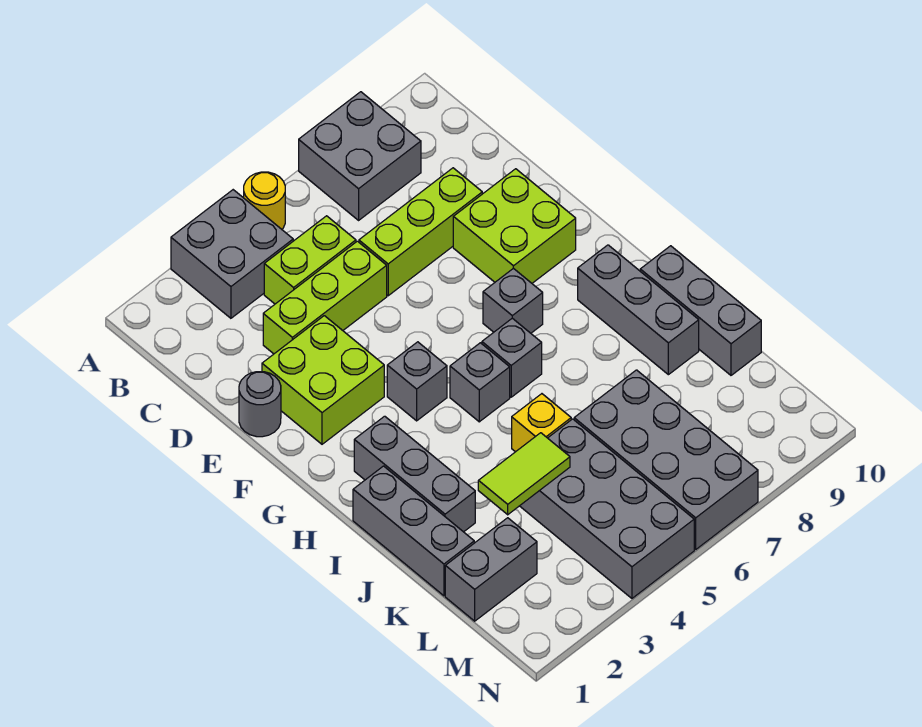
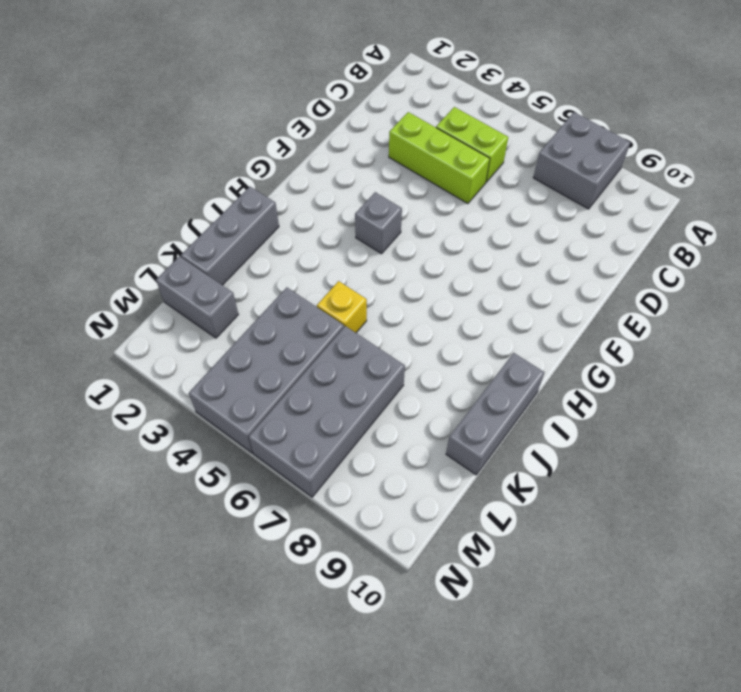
none -> grey brick A3:B4 level 1
none -> yellow round brick A5 level 1
none -> lime brick D6:D8 level 1

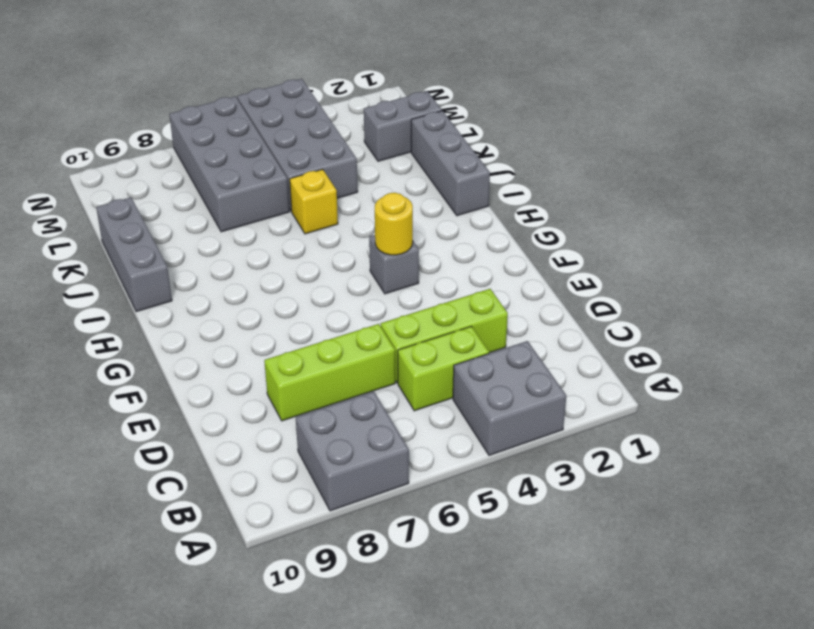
yellow round brick G4 level 2 -> yellow round brick A5 level 1
none -> grey round brick E1 level 1
none -> lime brick E2:F3 level 1
none -> lime brick E8:F9 level 1

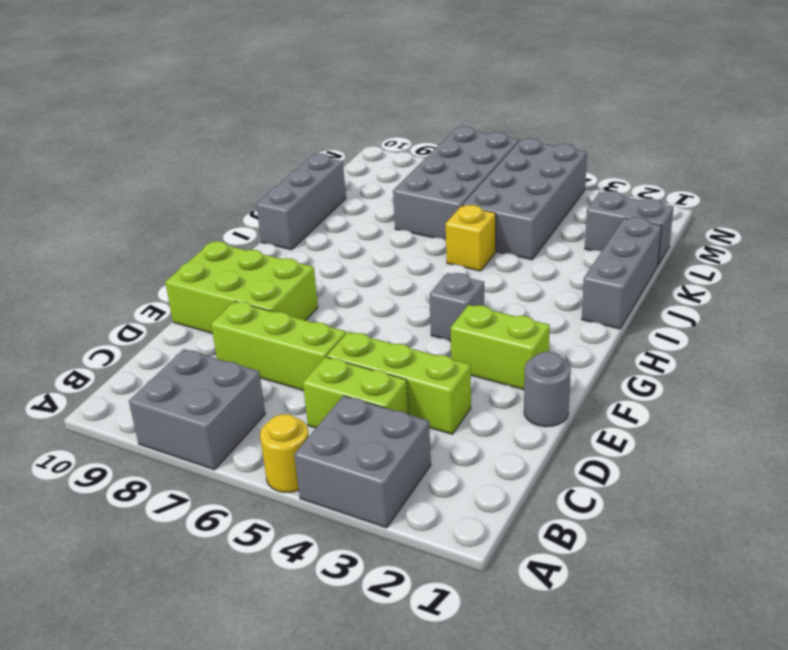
lime brick E8:F10 level 1 -> lime brick E8:F9 level 1
lime brick F2:F3 level 1 -> lime brick E2:F3 level 1
none -> grey brick G7 level 1
none -> grey brick H2:J2 level 1
none -> grey brick H5 level 1

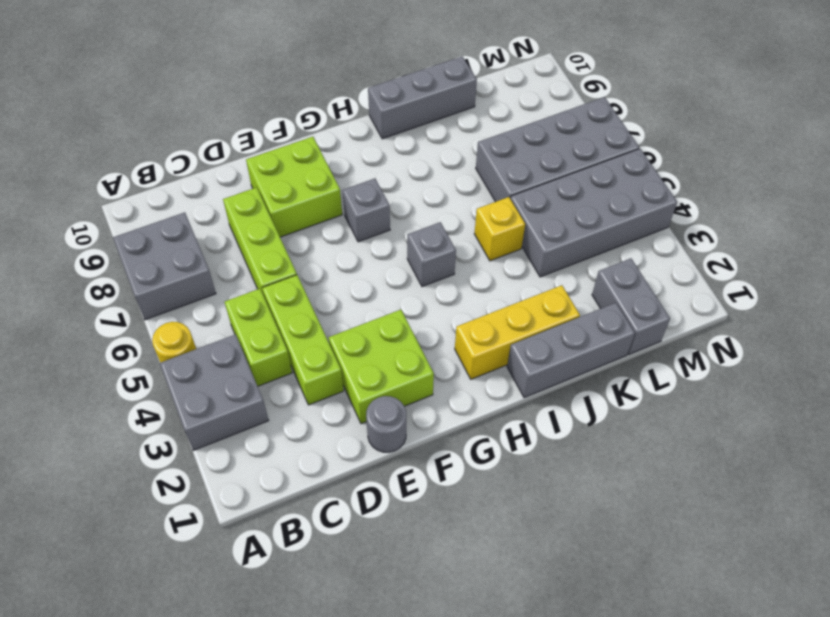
yellow brick H2:J2 level 1 -> grey brick H2:J2 level 1
none -> grey brick G4 level 1
none -> grey brick H6 level 1
none -> grey brick H9:J9 level 1

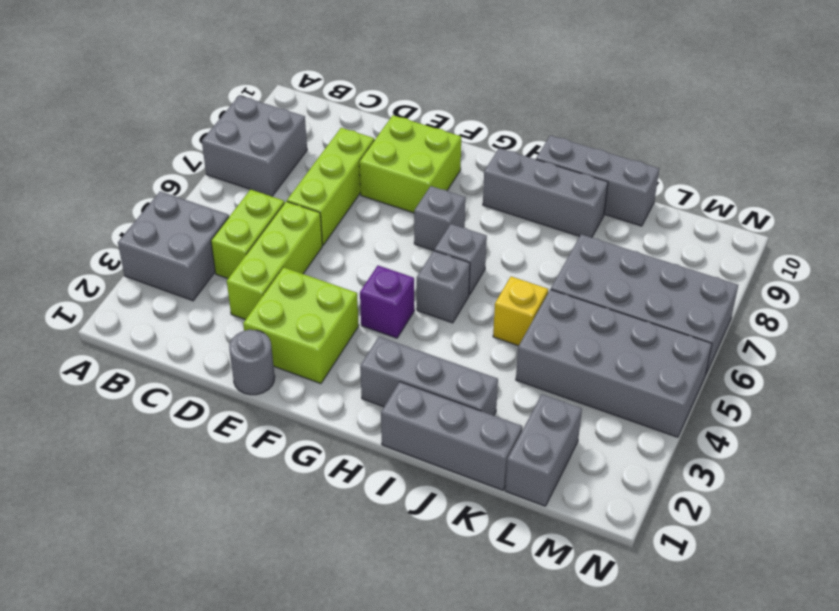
purple brick G4 level 1 -> grey brick G4 level 1
none -> yellow round brick A5 level 1
none -> lime tile K3:K4 level 2

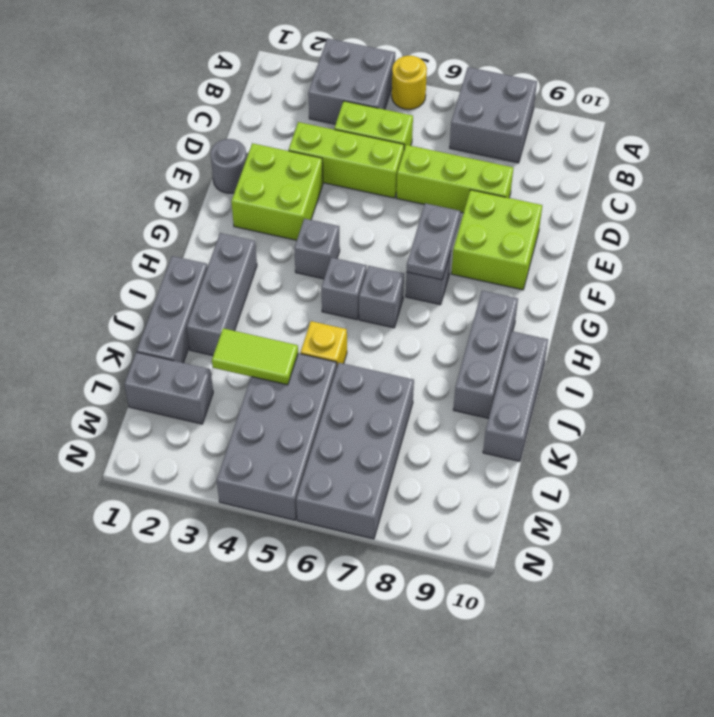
grey plate F7:G7 level 2 -> none

